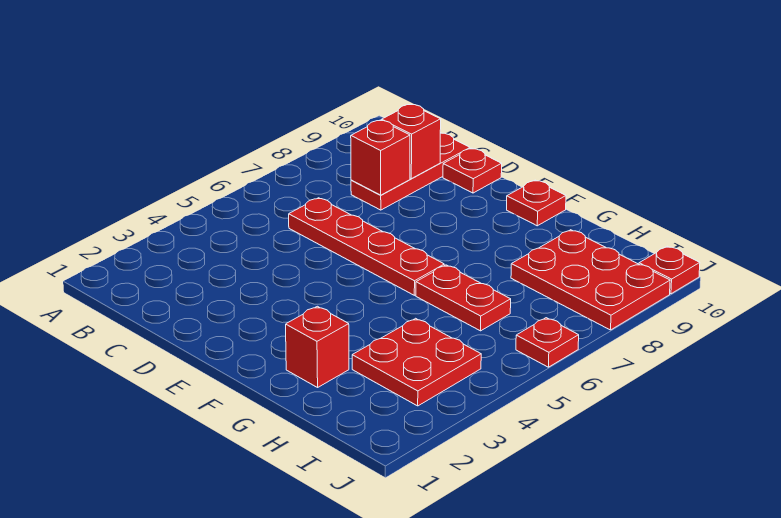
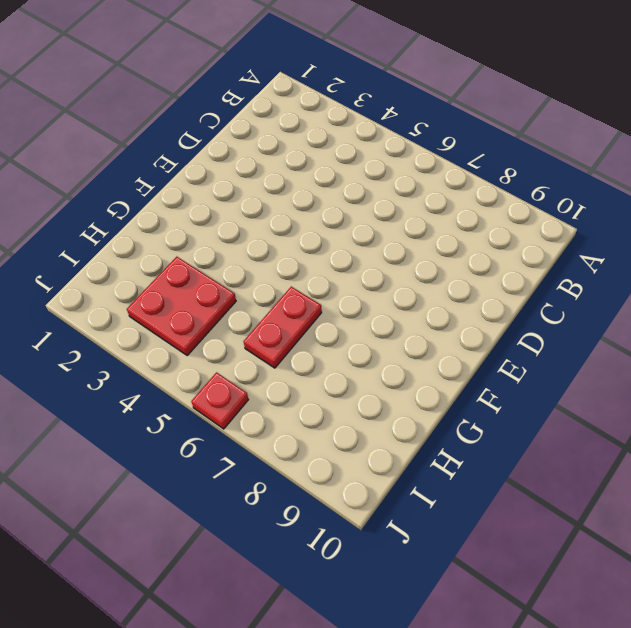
none -> red plate C6:F6 level 1
none -> red plate C8:C10 level 1
none -> red plate D10 level 1

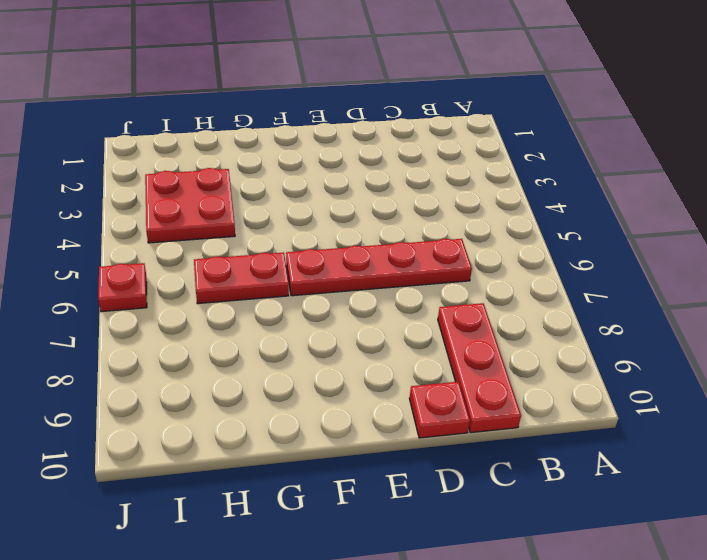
none -> red plate F10 level 1
none -> red brick G2 level 1
none -> red plate H8:J9 level 1

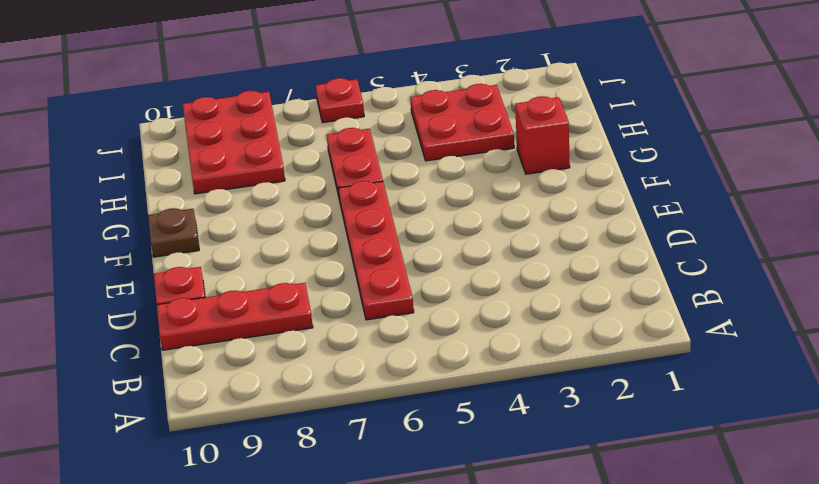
brown plate F10 level 1 -> red plate F10 level 1
none -> red plate J10 level 1
none -> red brick C8 level 2
none -> red brick C9 level 2

